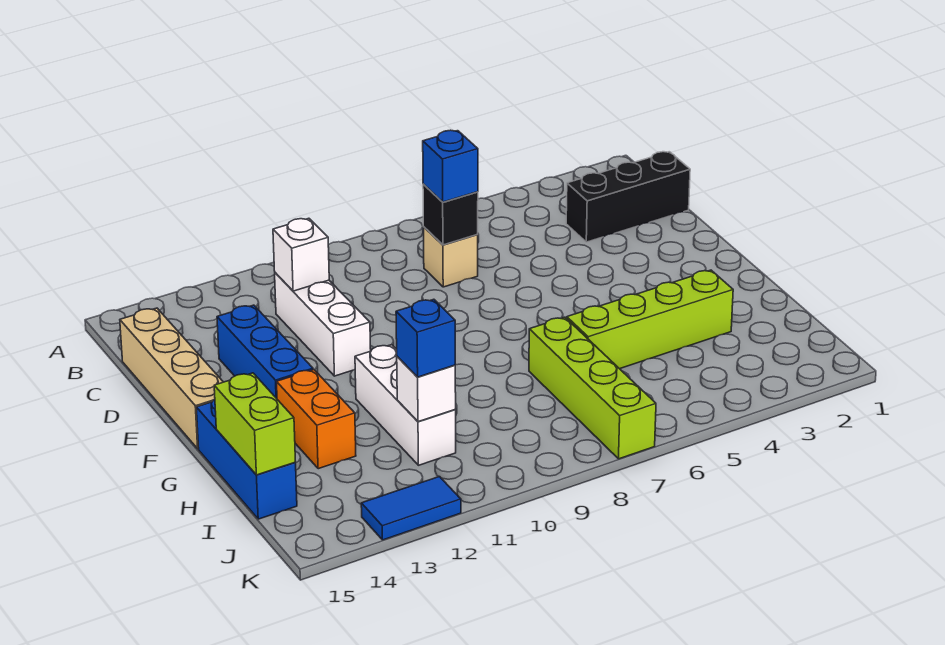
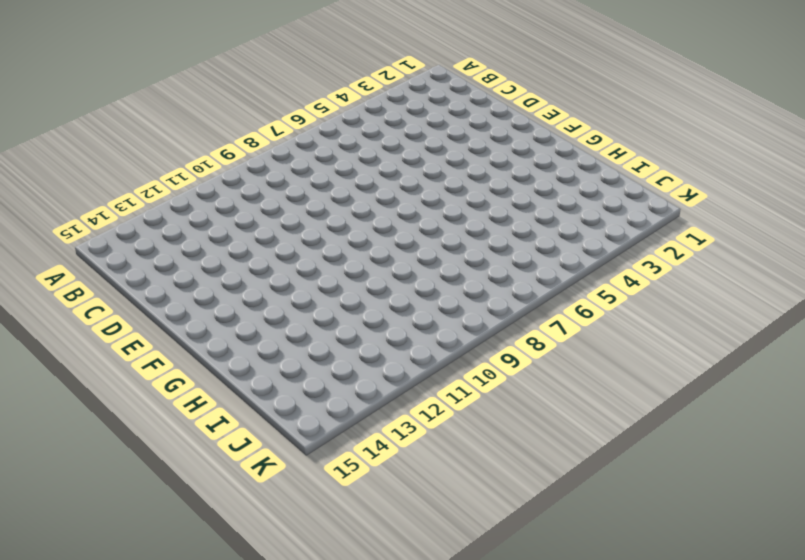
none -> black brick C1:C3 level 1
none -> tan brick C7 level 1
none -> white brick C11:E11 level 1

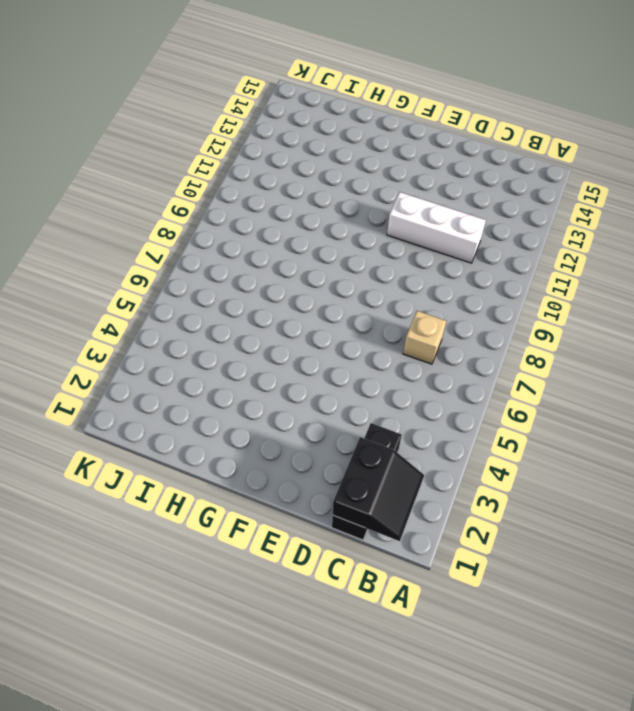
black slope B1:C2 level 2 top C -> none
none -> tan brick C15:F15 level 1
none -> blue brick D13:F13 level 1
none -> white brick G11:I11 level 1

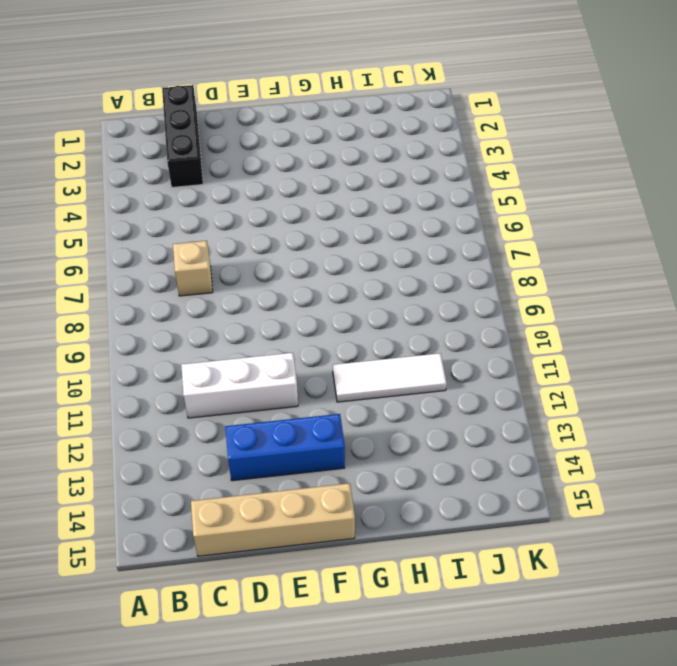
white tile G11:I11 level 1 -> white brick G11:I11 level 1
none -> orange brick G13:H13 level 1
none -> blue brick G15:I15 level 1
none -> lime brick H3:H6 level 1

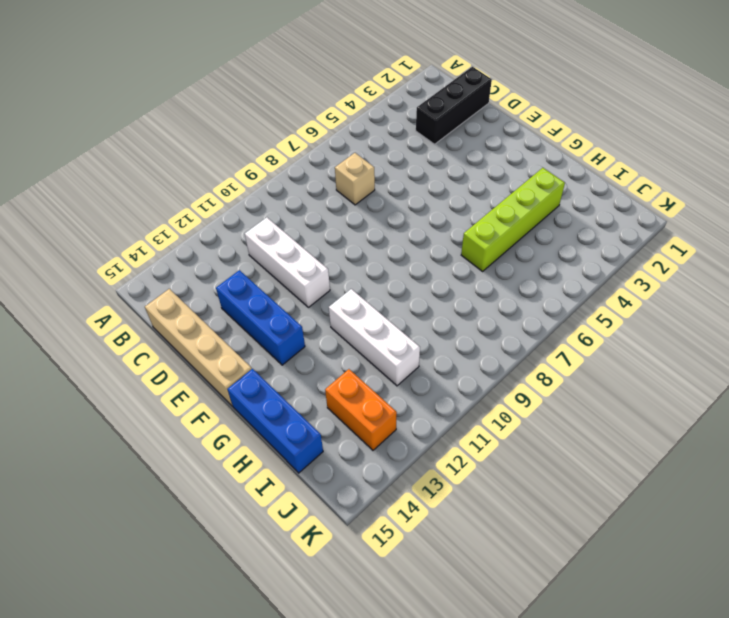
orange brick I13:J13 level 1 -> orange brick G13:H13 level 1
none -> lime brick H7:K7 level 1
none -> blue tile K12:K13 level 1
none -> black brick C7 level 2

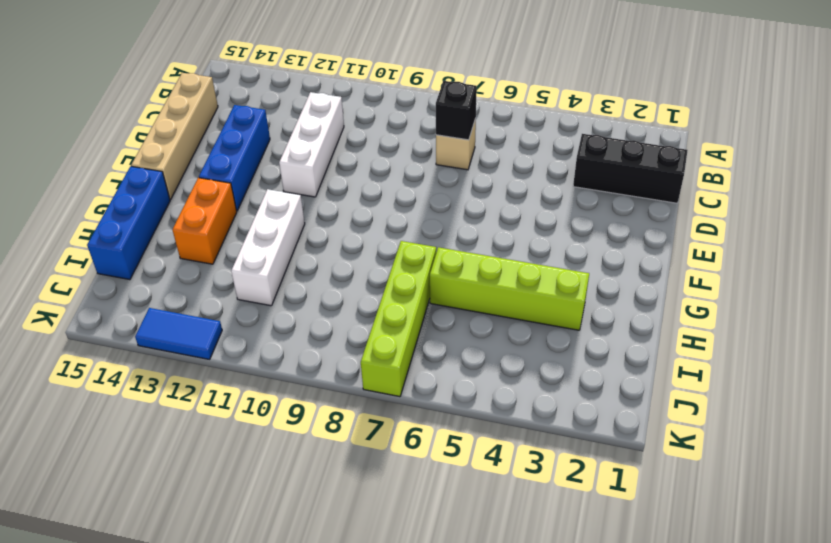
none -> white brick C11 level 2
none -> lime brick H15:I15 level 2
none -> white brick I11 level 2

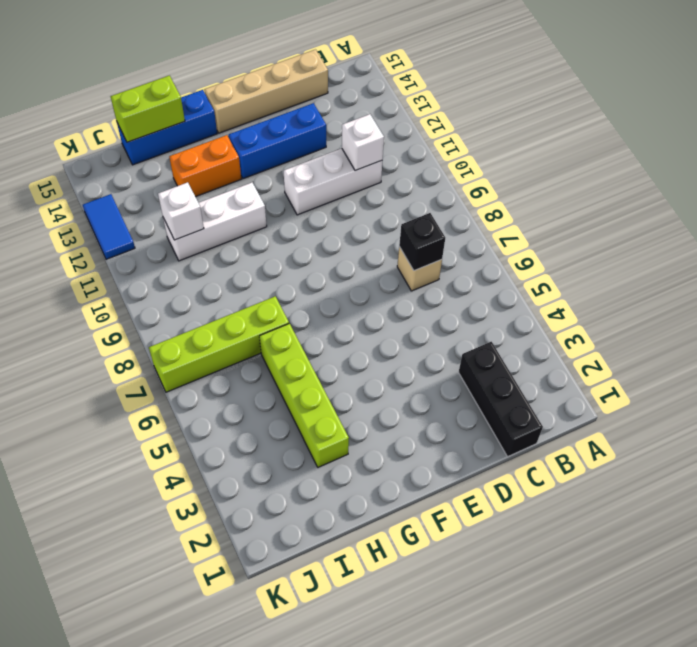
none -> blue brick C7 level 3
none -> blue brick I11 level 3

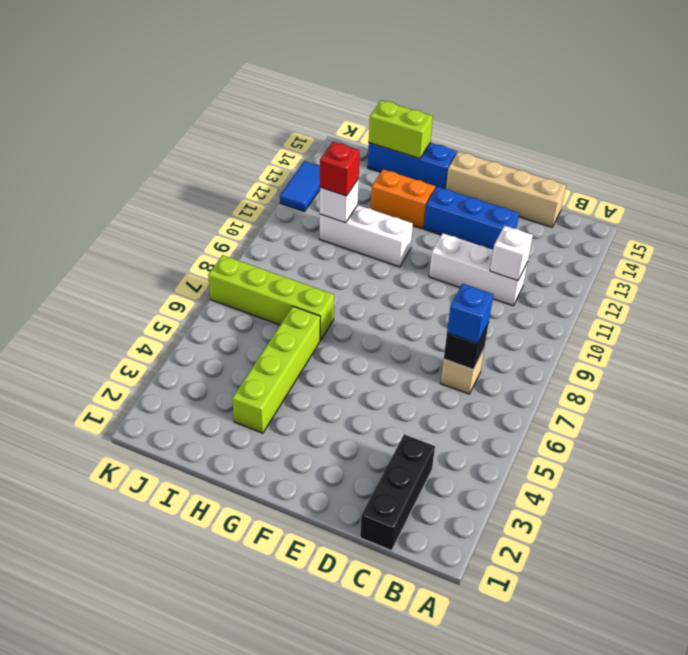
red brick I11 level 3 -> blue brick I11 level 3

